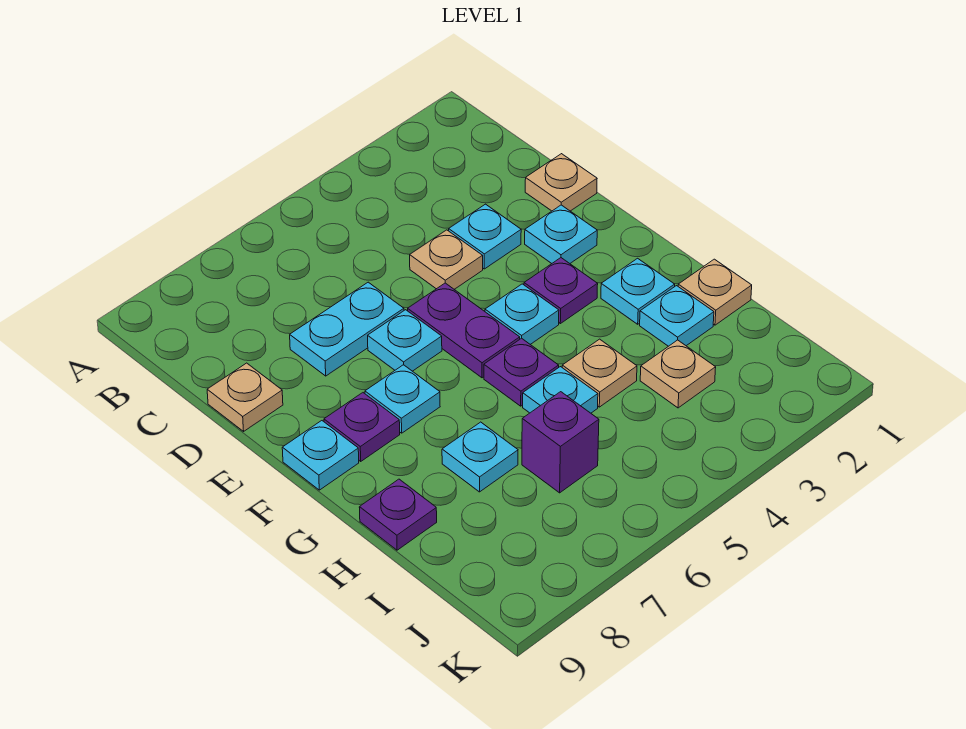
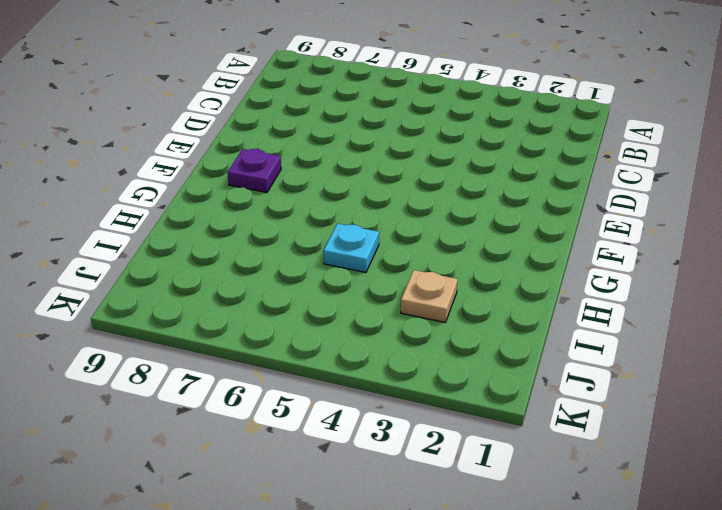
none -> tan plate D1 level 1
none -> cyan plate D3 level 1
none -> tan plate D4 level 1

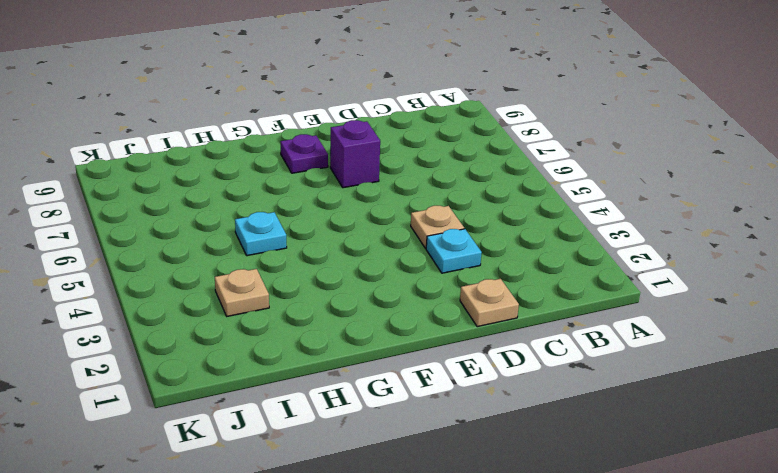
purple brick E7 level 1 -> purple brick I6 level 1
none -> cyan plate D6:D7 level 1
none -> tan plate D9 level 1
none -> cyan plate E2 level 1

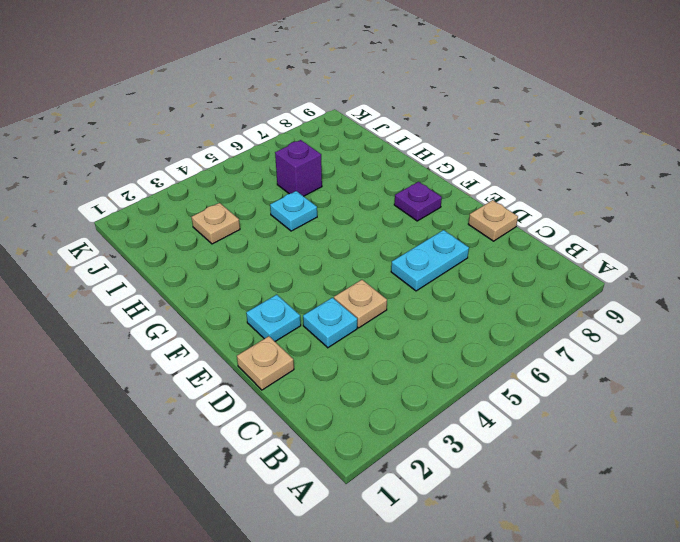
none -> purple plate E5:F5 level 1
none -> cyan plate E6 level 1
none -> purple plate F3 level 1

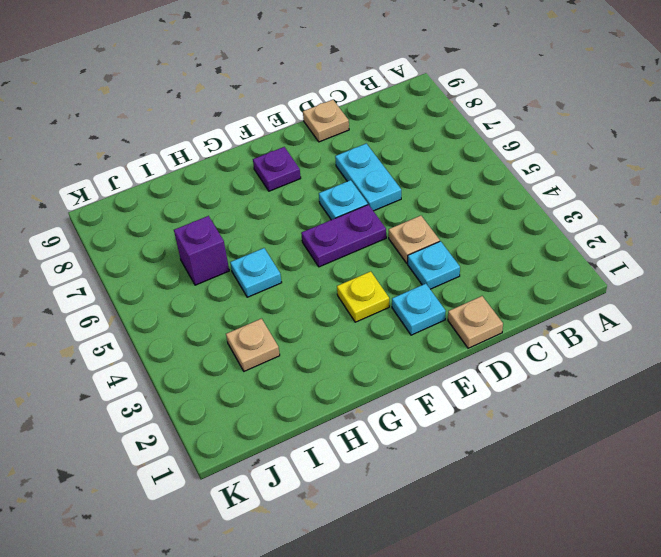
yellow plate F3 level 1 -> purple plate F3 level 1
none -> cyan plate F4 level 1
none -> cyan plate F7 level 1
none -> cyan plate F9 level 1

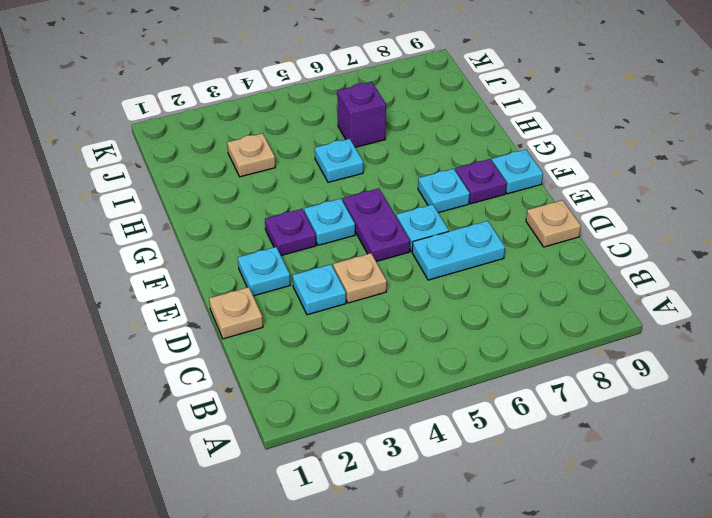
none -> cyan plate G2 level 1
none -> purple plate G5 level 1
none -> tan plate H1 level 1

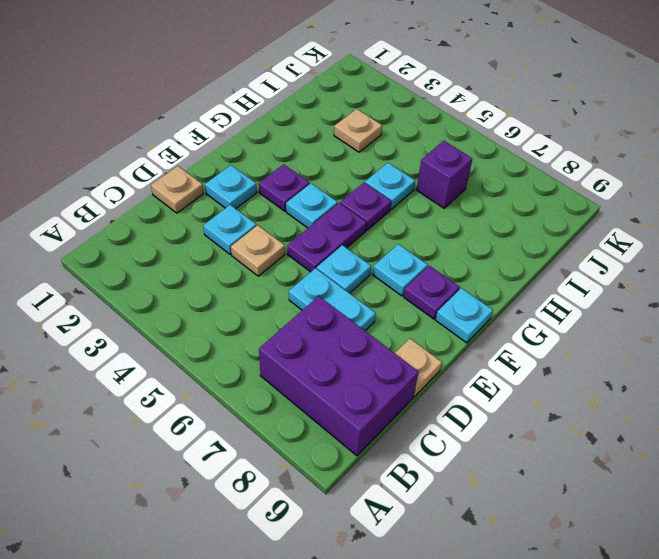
purple brick B7:C9 level 1 -> none
none -> cyan plate G2 level 1
none -> tan plate H1 level 1
none -> cyan plate H2 level 1

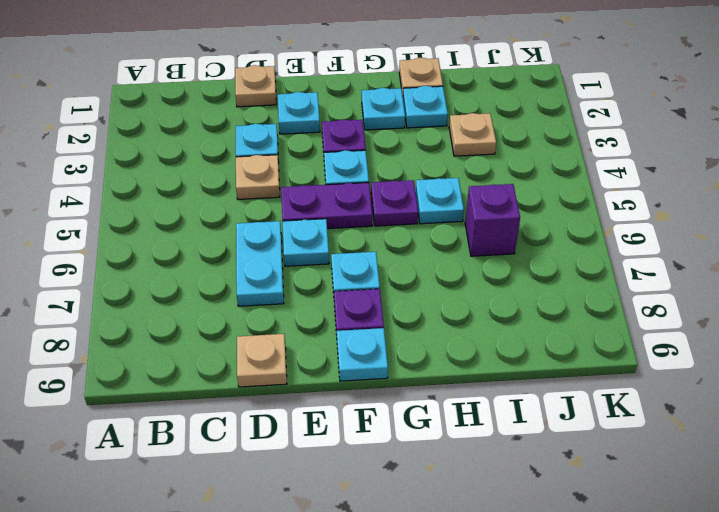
none -> tan plate H4 level 1
none -> cyan plate H7 level 1
none -> purple plate H9 level 1

